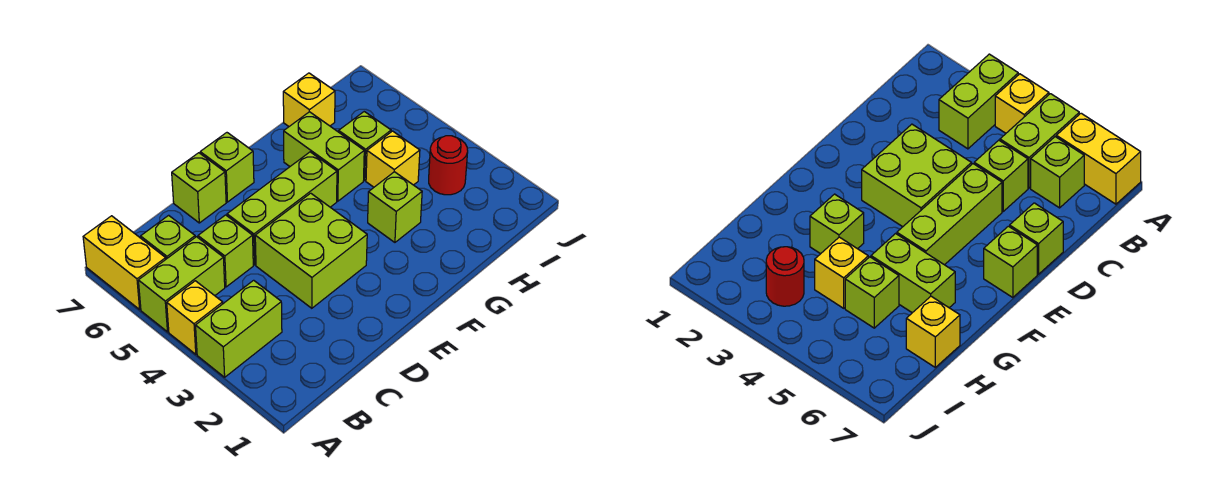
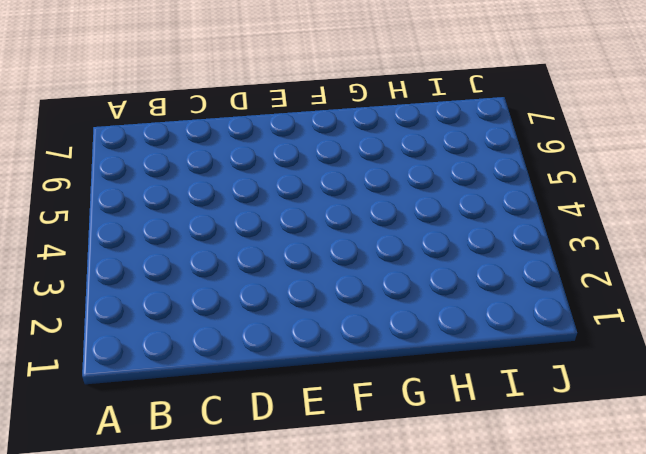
none -> lime brick A3:B3 level 1
none -> yellow brick A4 level 1
none -> lime brick A5:B5 level 1

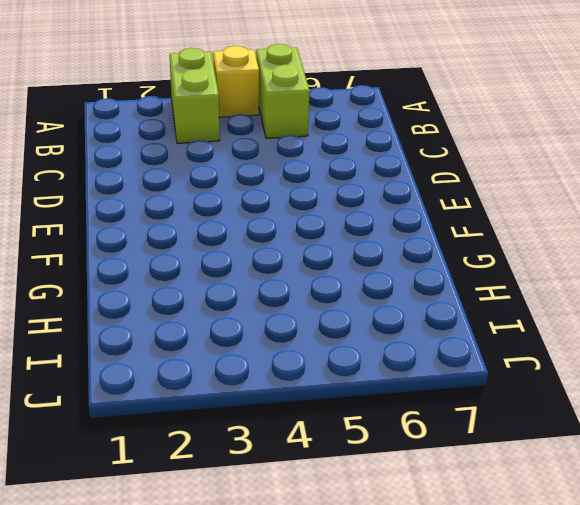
none -> yellow brick A6:A7 level 1
none -> lime brick B6 level 1
none -> lime brick C5 level 1

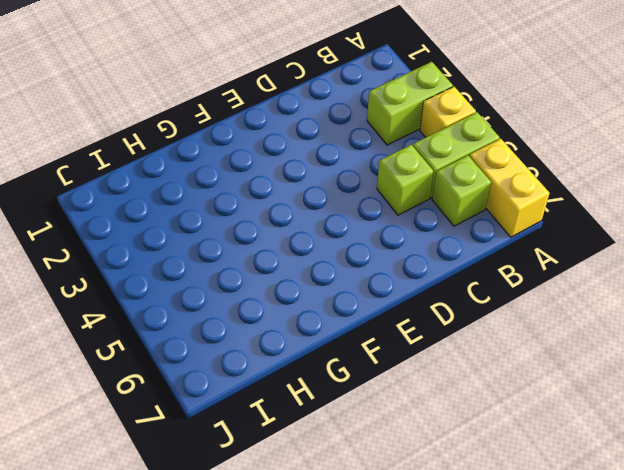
none -> lime brick D3:E4 level 1
none -> lime brick D5:F5 level 1
none -> lime brick D7 level 1

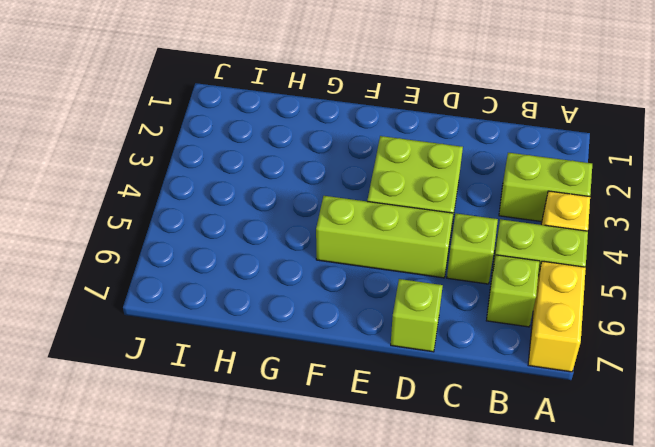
none -> lime brick E7 level 1
none -> lime brick G3 level 1
none -> lime brick G5:G6 level 1

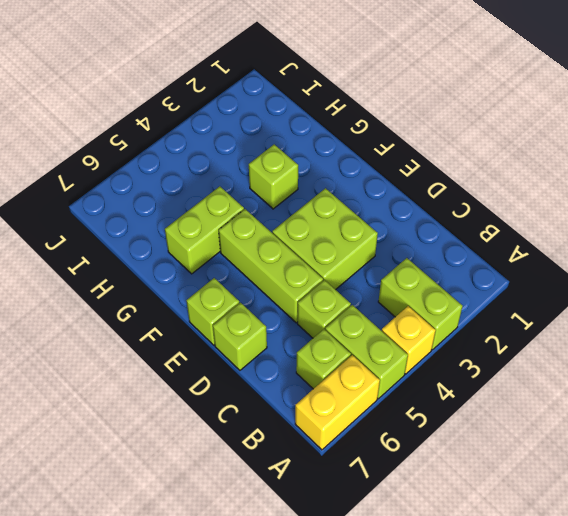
none -> yellow brick H4 level 1
none -> lime brick H5 level 1
none -> yellow brick H7 level 1

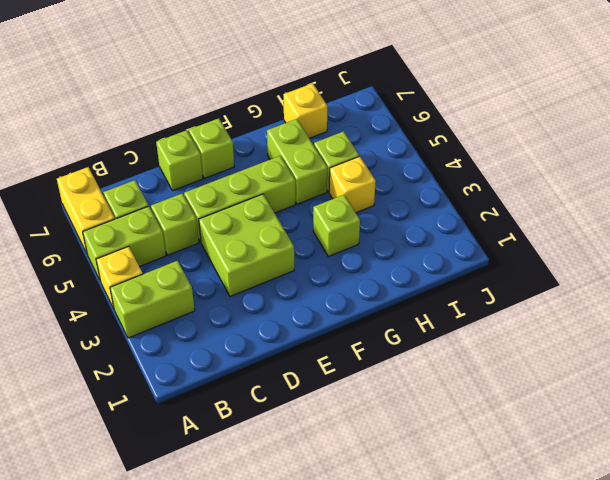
none -> red round brick I3 level 1

